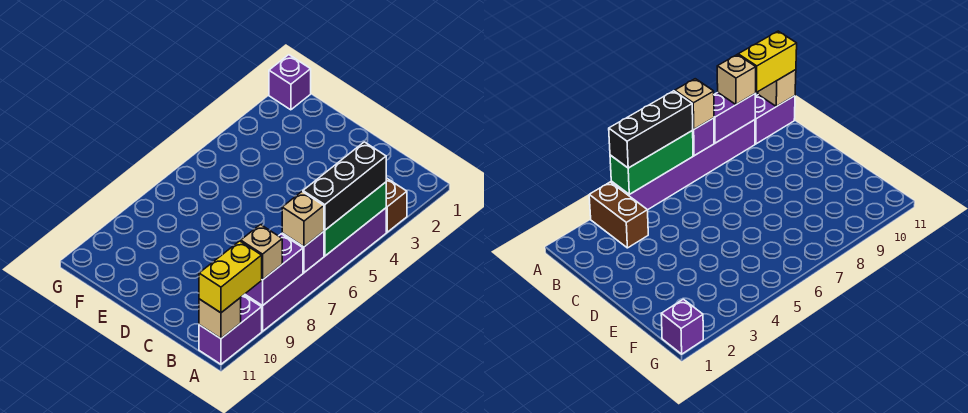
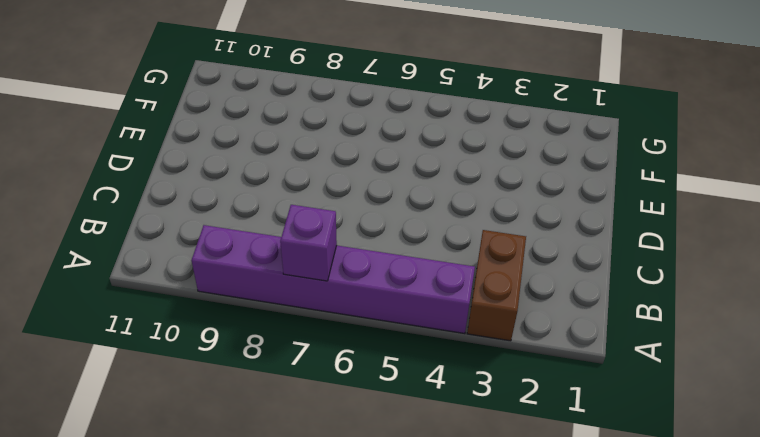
none -> purple brick A10:A11 level 1
none -> purple brick G1 level 1
none -> green brick A4:A6 level 2

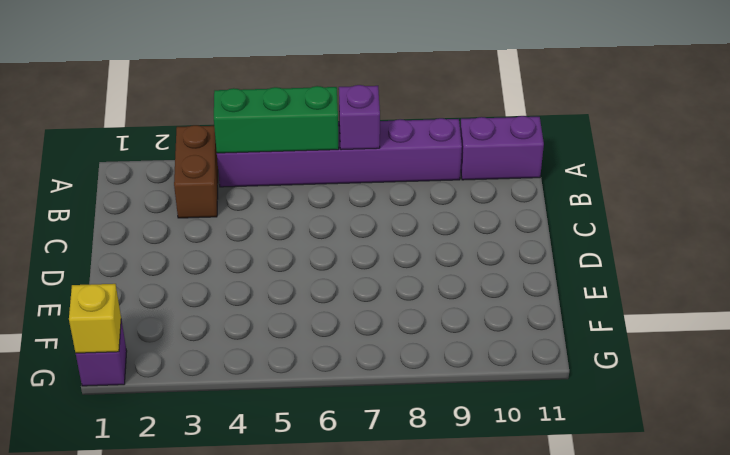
yellow brick G1 level 2 -> none
none -> purple brick A8:A9 level 2
none -> tan brick A11 level 2
none -> black brick A4:A6 level 3

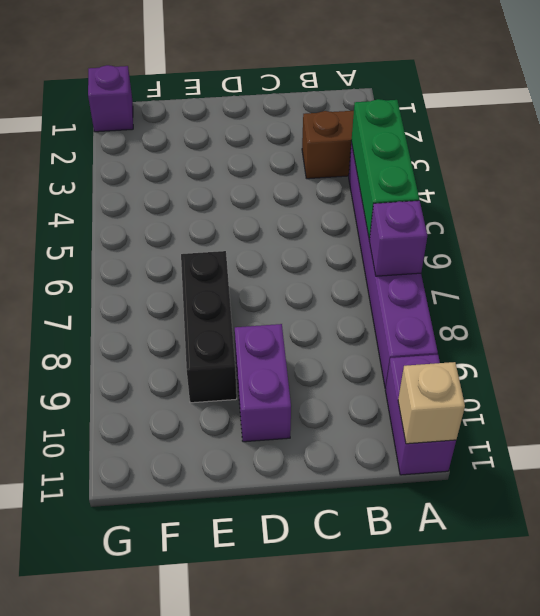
purple brick D9:D10 level 1 -> purple brick A8:A9 level 2
black brick E7:E9 level 1 -> black brick A4:A6 level 3
none -> tan brick A7 level 3
none -> tan brick A9 level 3
none -> yellow brick A10:A11 level 3

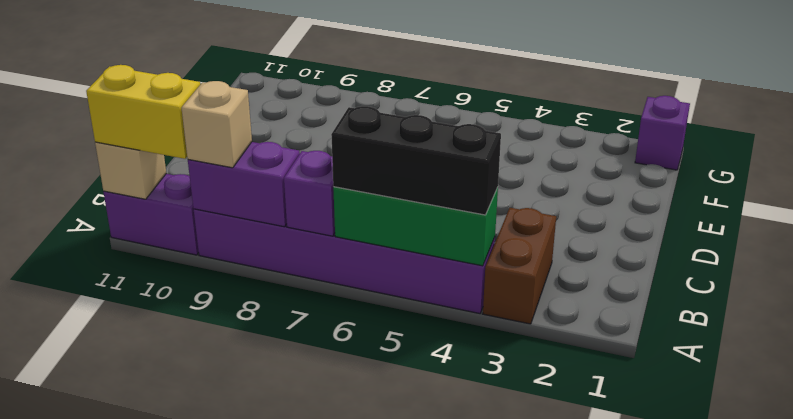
none -> tan brick A7 level 3

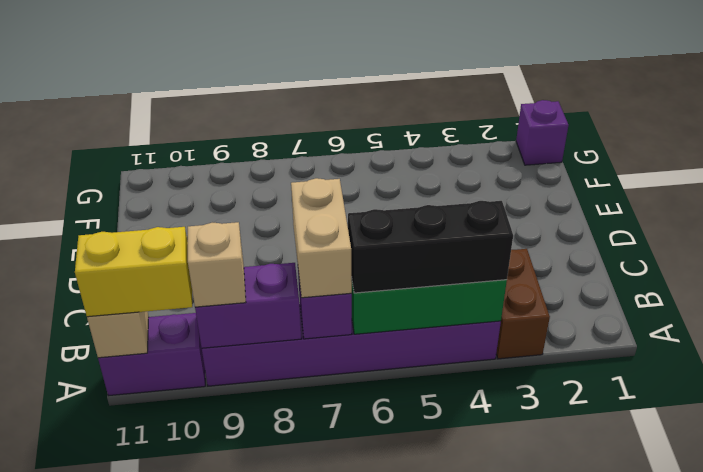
tan brick A7:B7 level 3 -> tan brick A7 level 3

